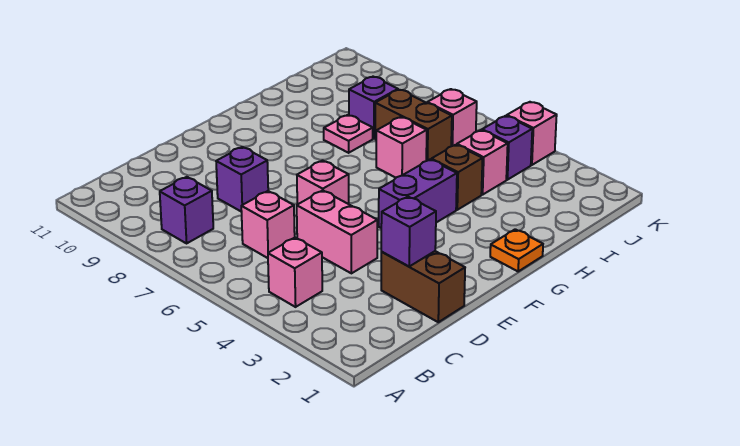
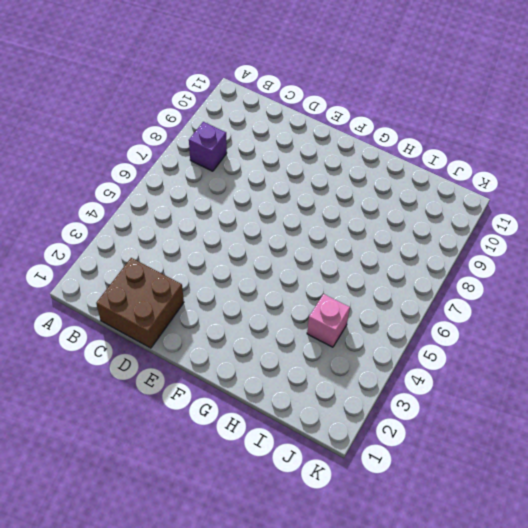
brown brick C1:D2 level 1 -> brown brick D1:D2 level 1
none -> pink brick B4 level 1
none -> pink brick C6 level 1
none -> pink brick D4:D5 level 1

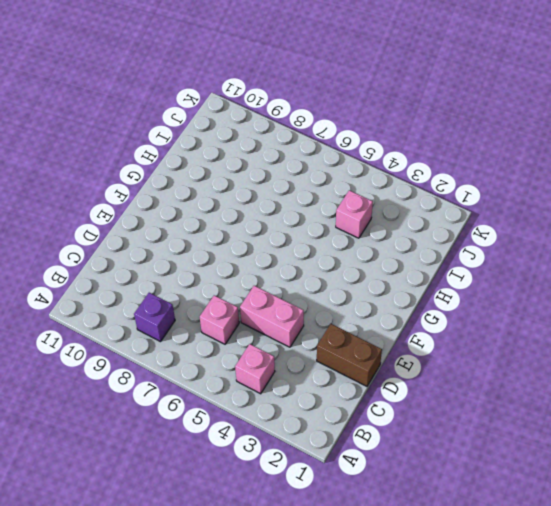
none -> purple brick D8 level 1
none -> pink brick E6 level 1
none -> purple brick F4:G4 level 1

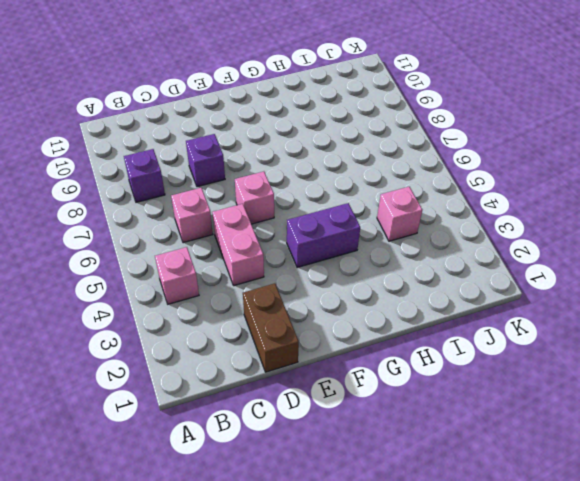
none -> orange plate G1 level 1
none -> brown brick H4 level 1
none -> pink brick H6 level 1

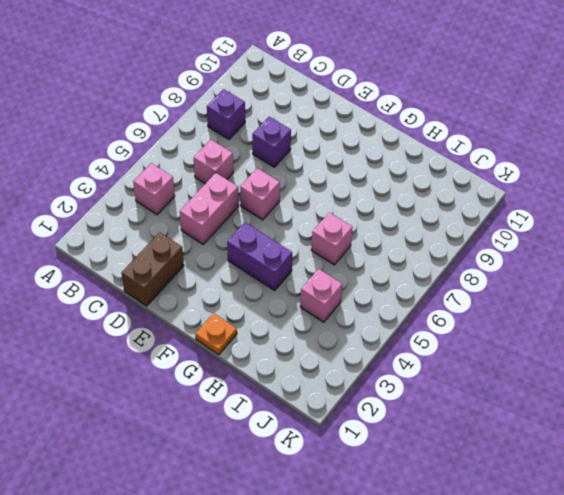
none -> brown brick H4 level 1
none -> pink plate H8 level 1
none -> brown brick I6:I7 level 1

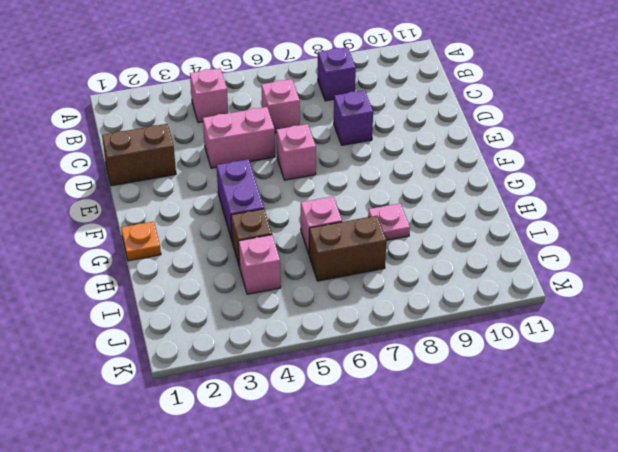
none -> purple brick I8 level 1
none -> purple brick J4 level 1
none -> pink brick J6 level 1

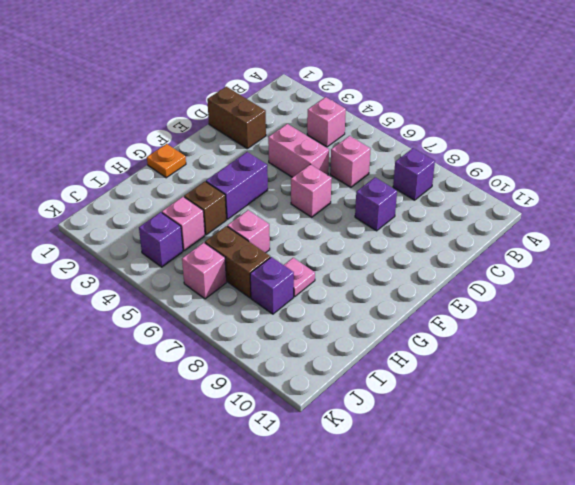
none -> pink brick K4 level 1
none -> purple brick D2 level 2

